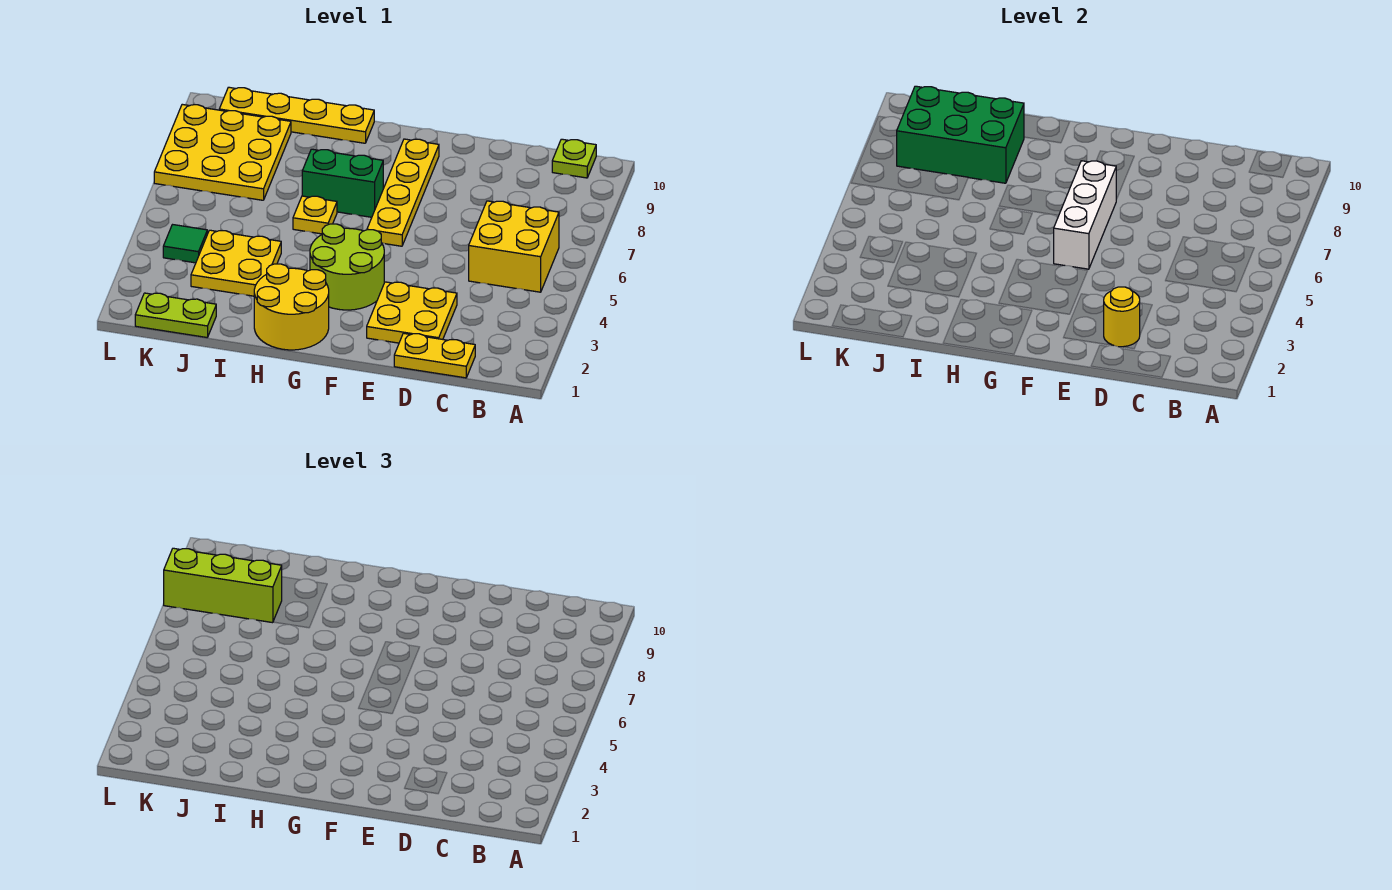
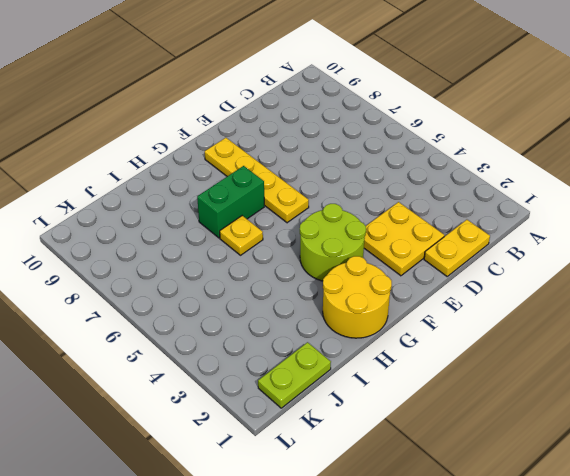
none -> yellow brick B5:C6 level 1
none -> lime plate B10 level 1
none -> yellow plate H10:K10 level 1

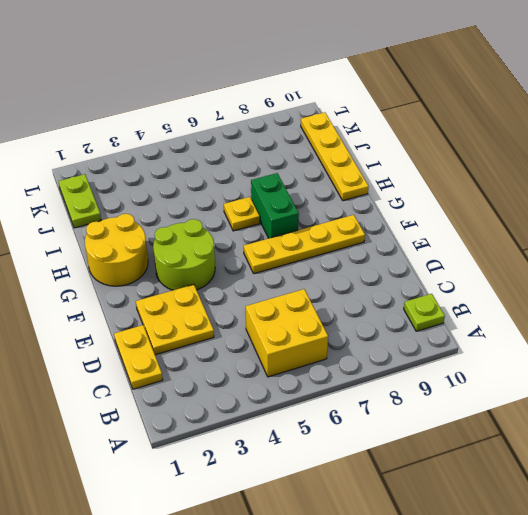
none -> yellow plate I3:J4 level 1
none -> yellow plate J7:L9 level 1
none -> green tile K4 level 1

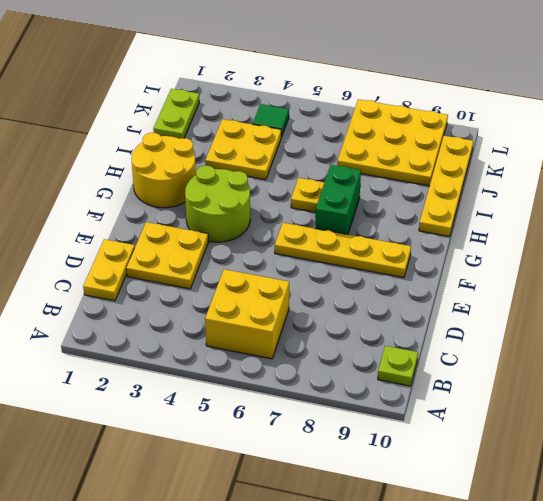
none -> yellow round brick D2 level 2
none -> white brick F5:F7 level 2
none -> green brick I8:K9 level 2

